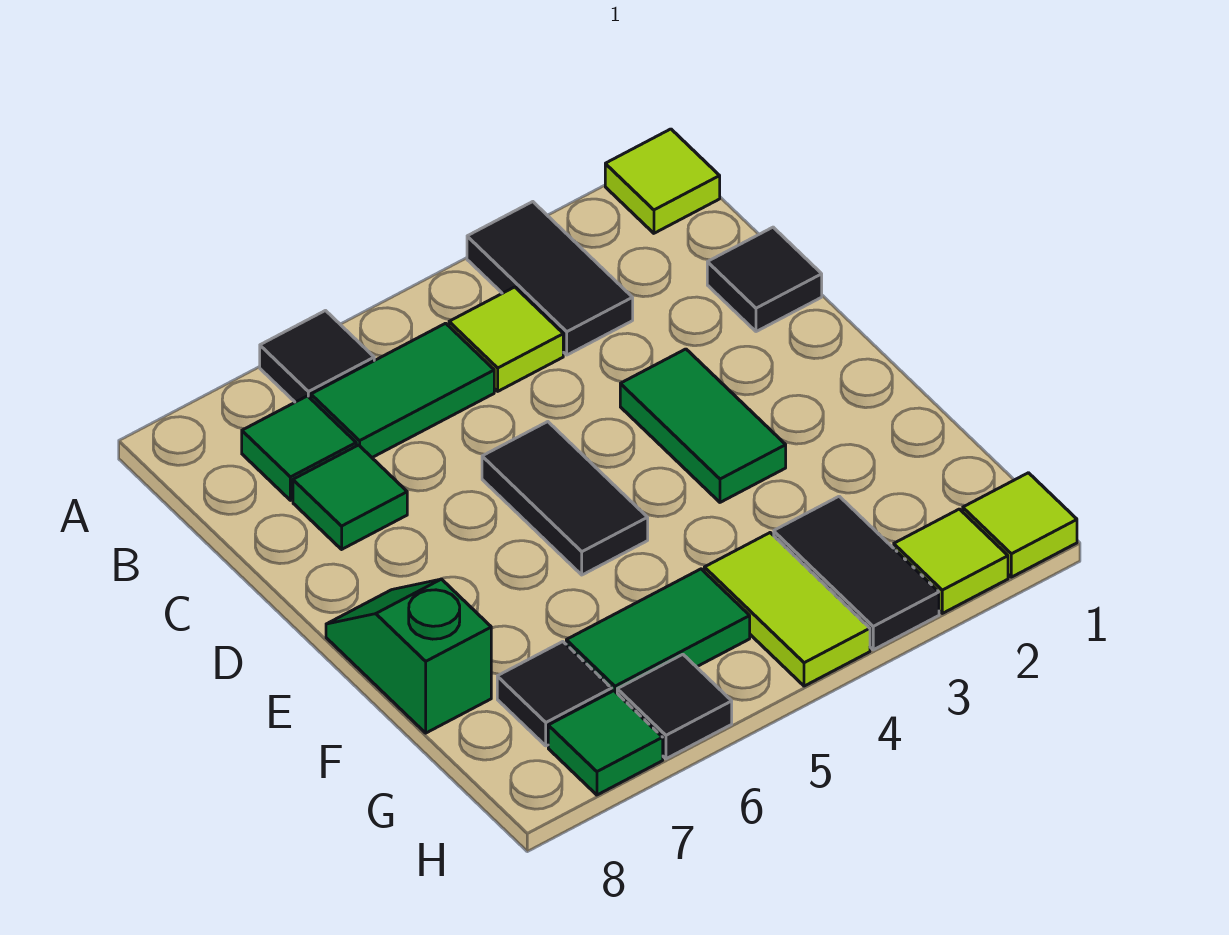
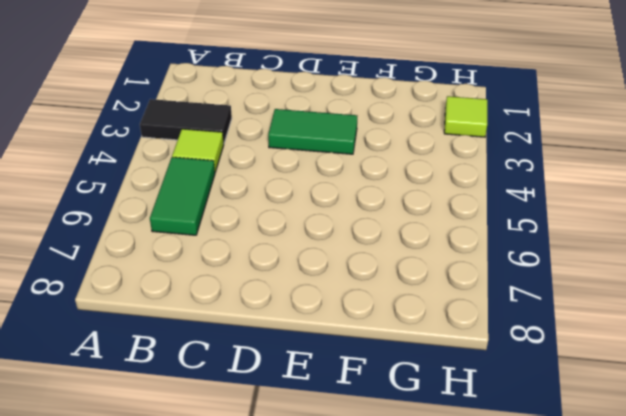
none -> lime tile A1 level 1
none -> black tile A6 level 1
none -> green tile B7 level 1

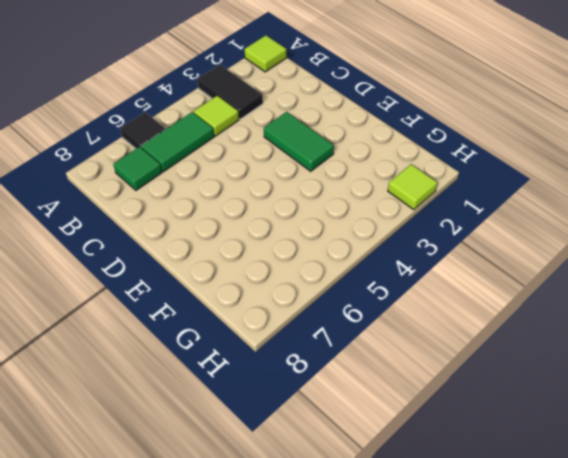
none -> black tile C1 level 1
none -> green tile C7 level 1
none -> black tile D5:E5 level 1

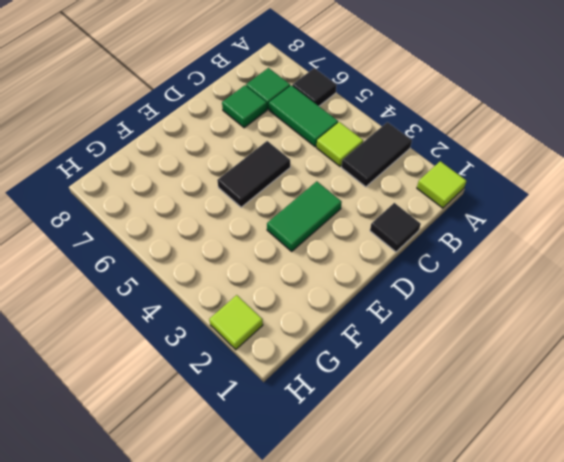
none -> green slope E8:F8 level 1 top F
none -> black tile G3:H3 level 1
none -> lime tile G4:H4 level 1

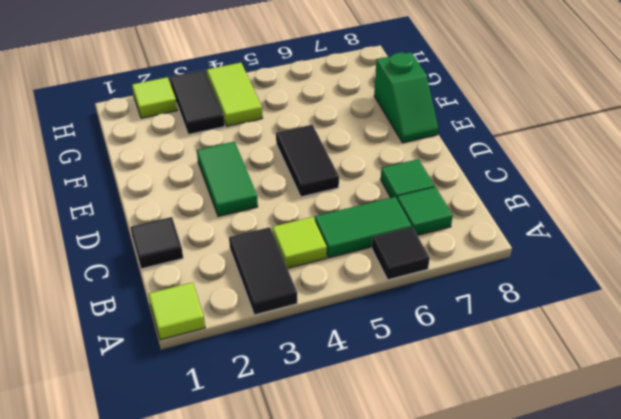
none -> green tile G5:G6 level 1
none -> black tile G7 level 1
none -> lime tile H1 level 1

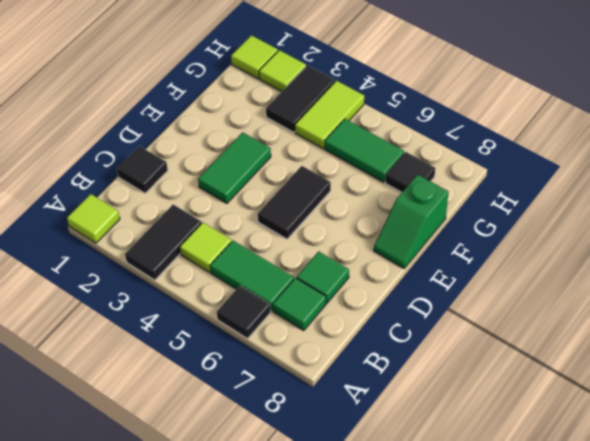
none -> black tile H6 level 1
none -> green tile H7 level 1

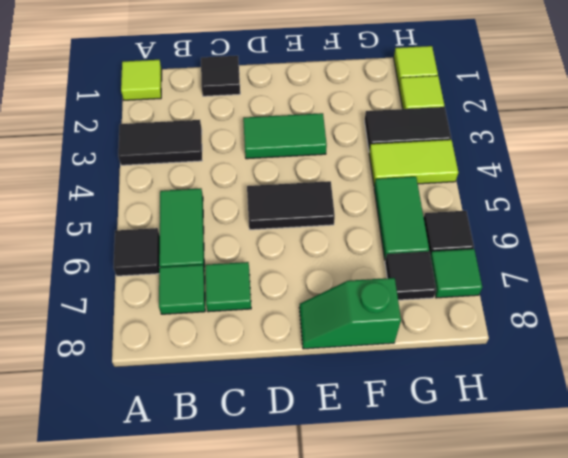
none -> lime tile B4 level 1

